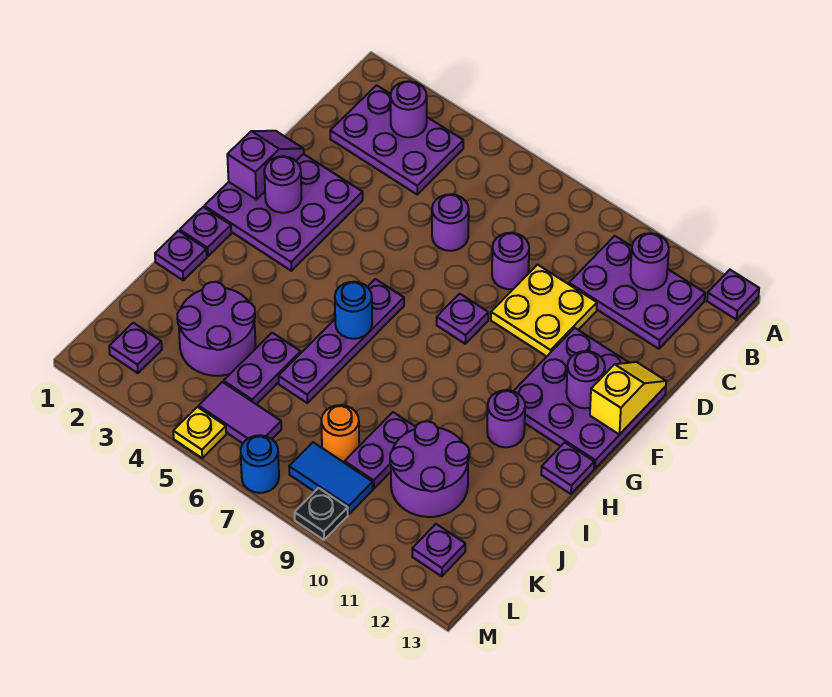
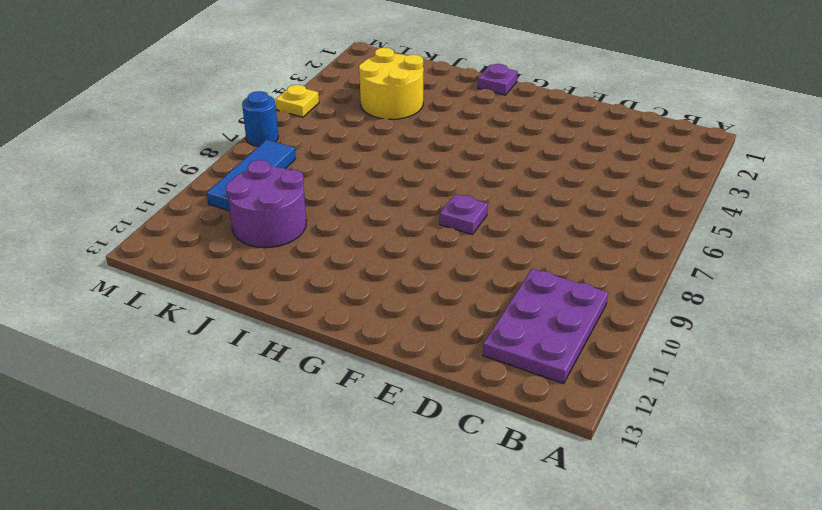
yellow round brick J3:K4 level 1 -> purple round brick J3:K4 level 1
blue tile L8:L10 level 1 -> blue tile L8:L9 level 1
none -> purple plate A13 level 1
none -> purple plate B2:C4 level 1
none -> purple round brick D6 level 1
none -> purple round brick D8 level 1

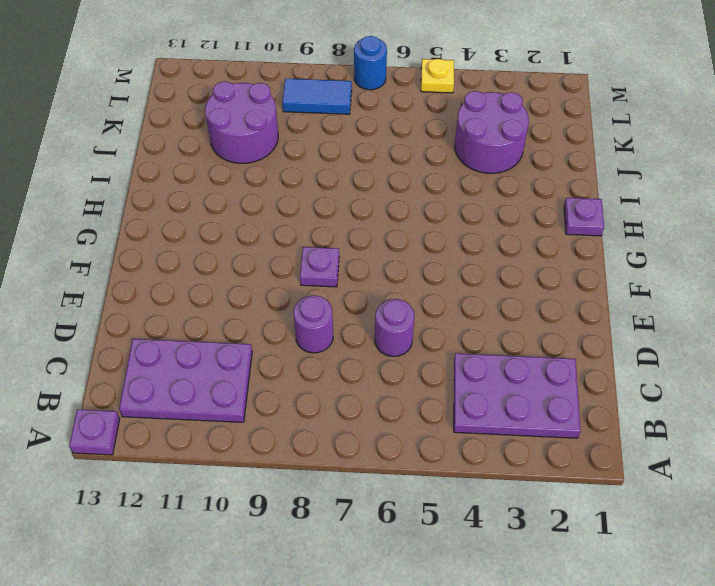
none -> yellow plate D9:E10 level 1
none -> purple plate E1:G3 level 1
none -> purple plate E11:G13 level 1
none -> purple plate G6:J6 level 1

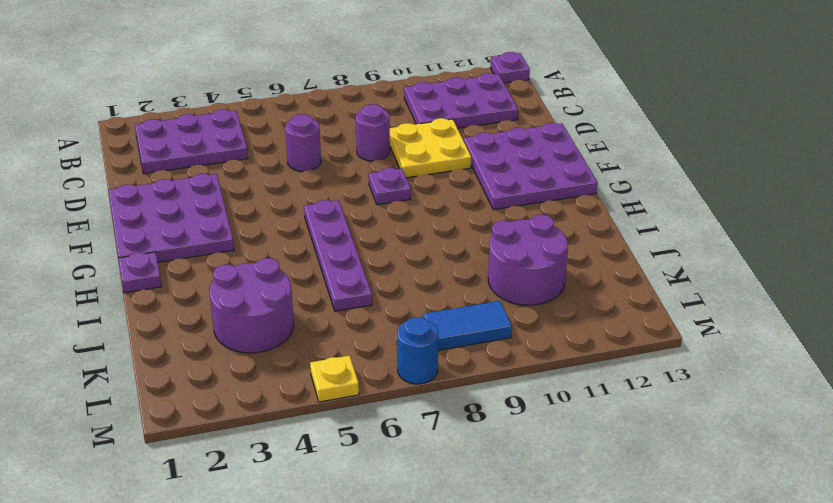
none -> purple round brick H11 level 1
none -> purple plate H13 level 1
none -> purple plate I1 level 1
none -> purple plate J5:K5 level 1

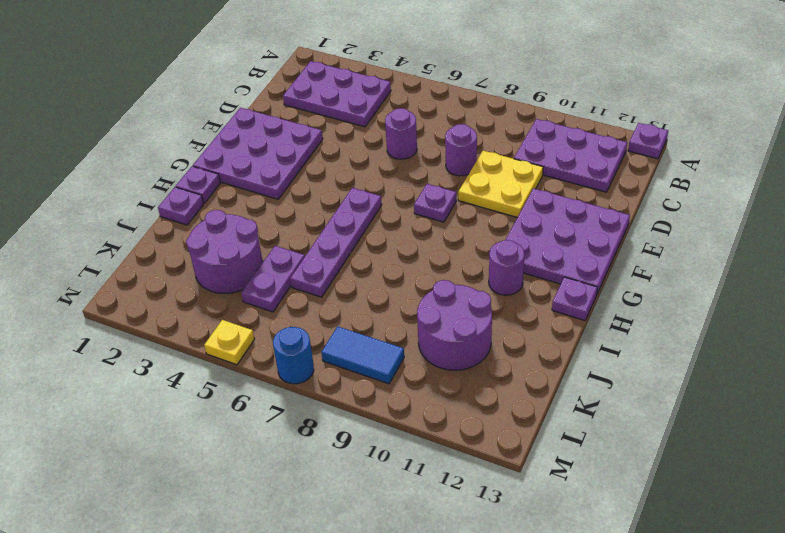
none -> purple plate J9:K9 level 1
none -> orange round brick K8 level 1
none -> purple plate L2 level 1
none -> purple tile L5:L6 level 1

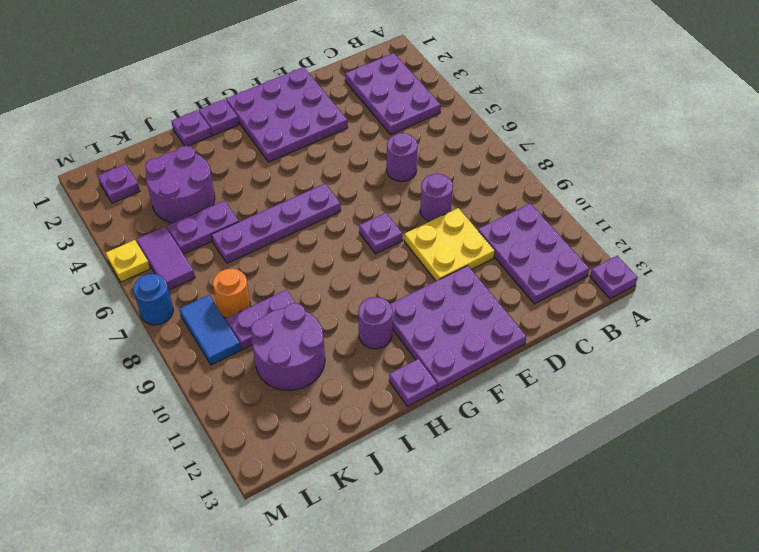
none -> purple plate L12 level 1
none -> black plate M9 level 1
none -> purple round brick B3 level 2
none -> purple round brick B11 level 2

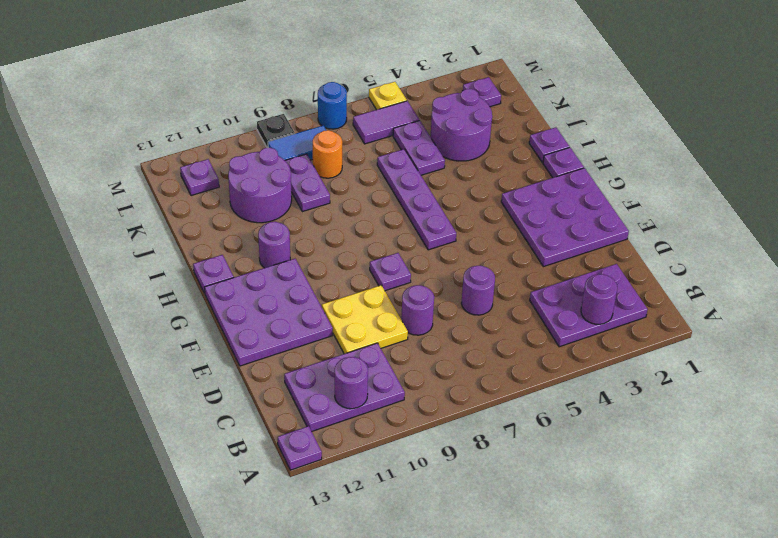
none -> purple slope E1:F1 level 2 top F
none -> yellow slope E13:F13 level 2 top F
none -> purple round brick F2 level 2
none -> purple round brick F12 level 2

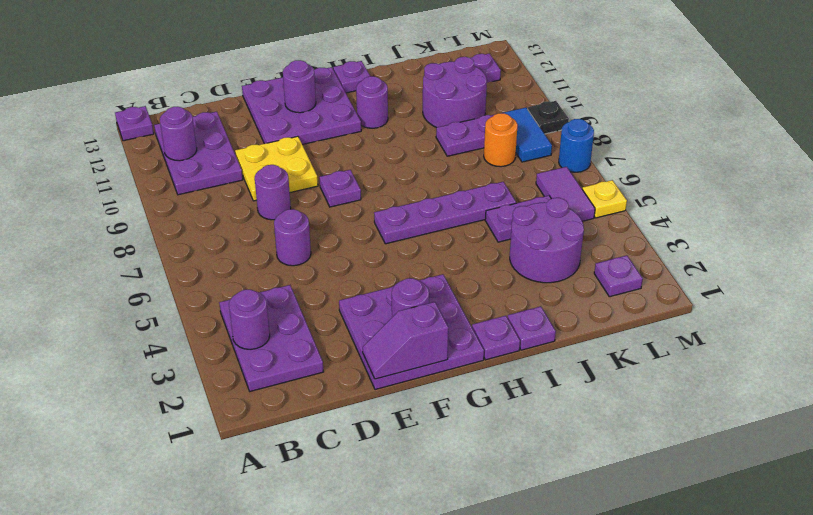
none -> yellow slope E13:F13 level 2 top F
none -> blue round brick H6 level 2

